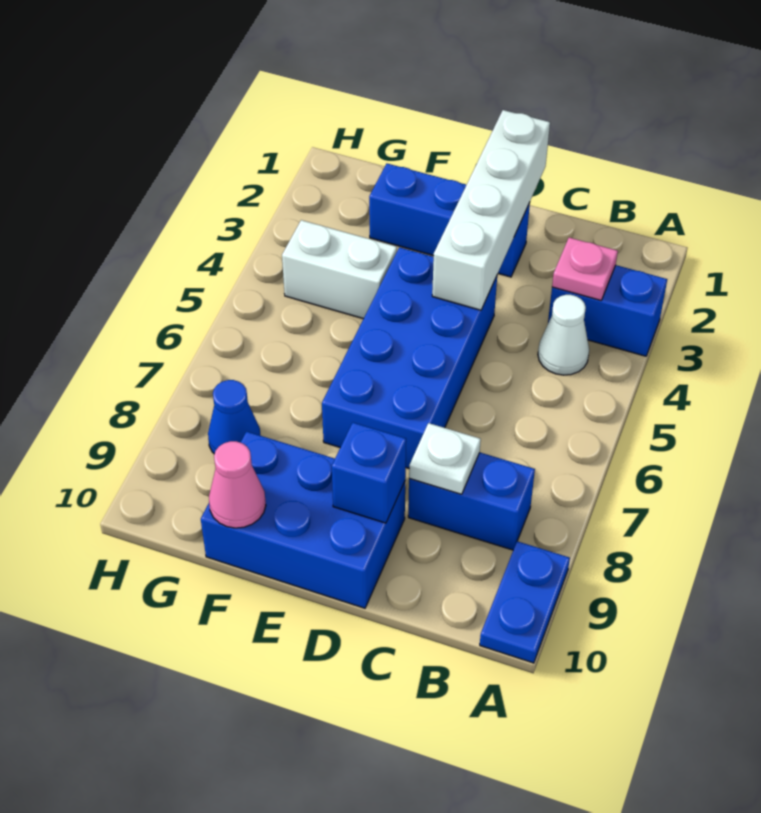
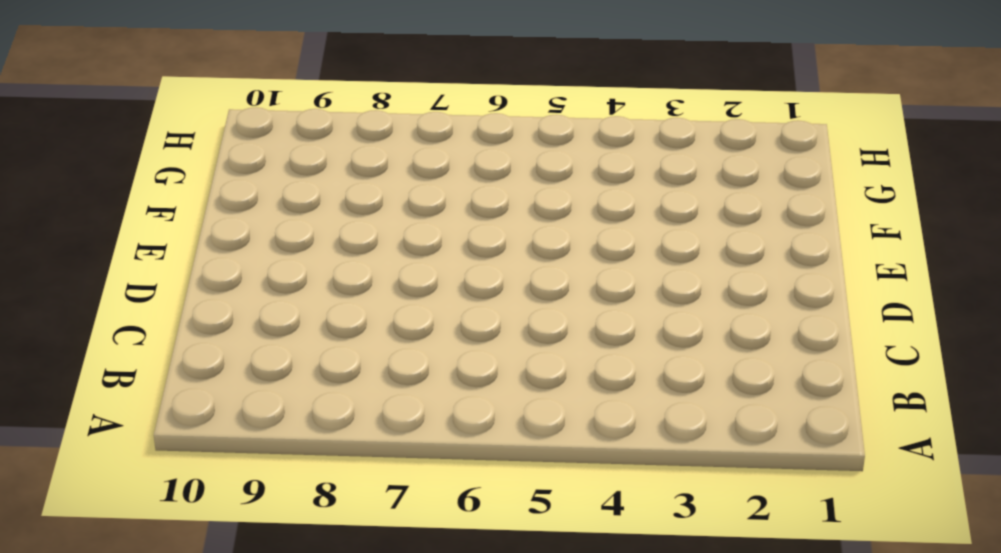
none -> blue brick A3:B3 level 1
none -> blue plate A9:A10 level 1
none -> white cone B4 level 1

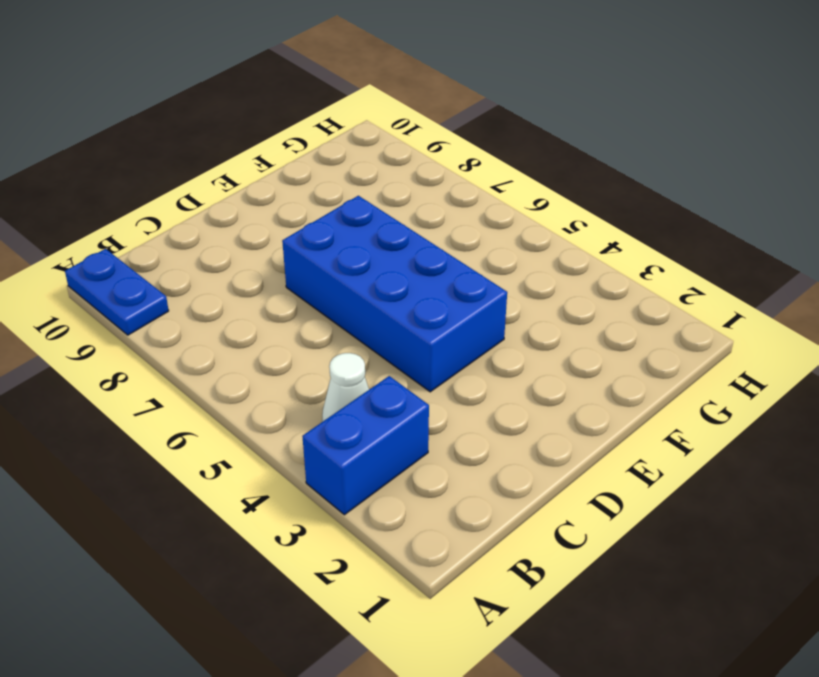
none -> blue brick B8:C8 level 1
none -> blue brick D2:F2 level 1
none -> blue brick D9:F10 level 1

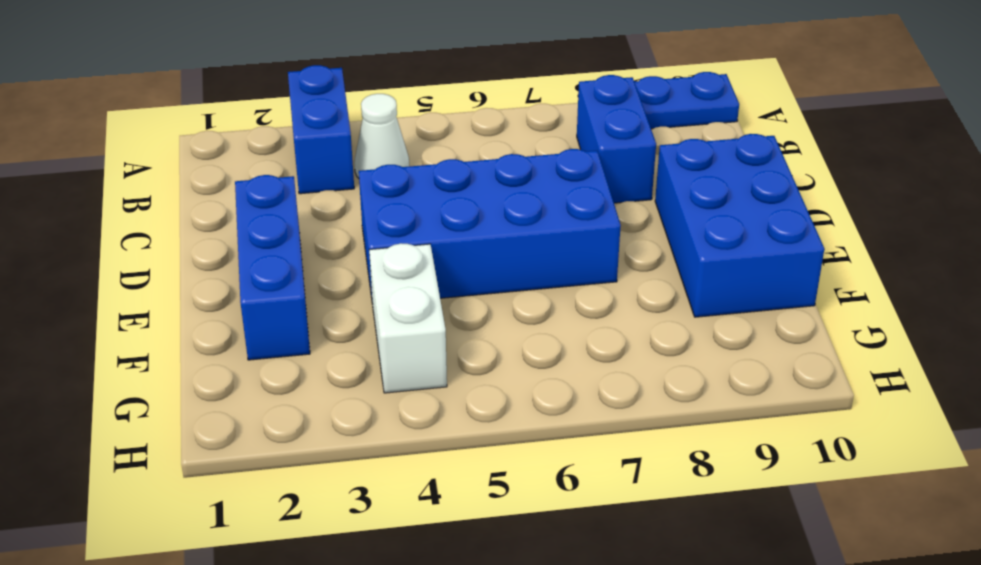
none -> blue cone G8 level 1
none -> pink plate B3 level 2
none -> white plate C8 level 2

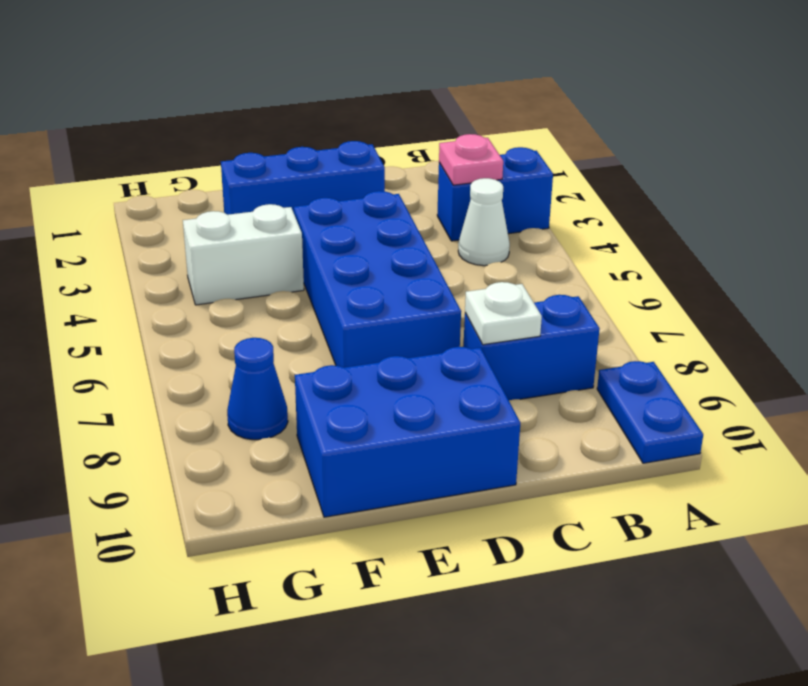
none -> white brick D1:D4 level 2
none -> blue brick D9 level 2
none -> pink cone F10 level 2

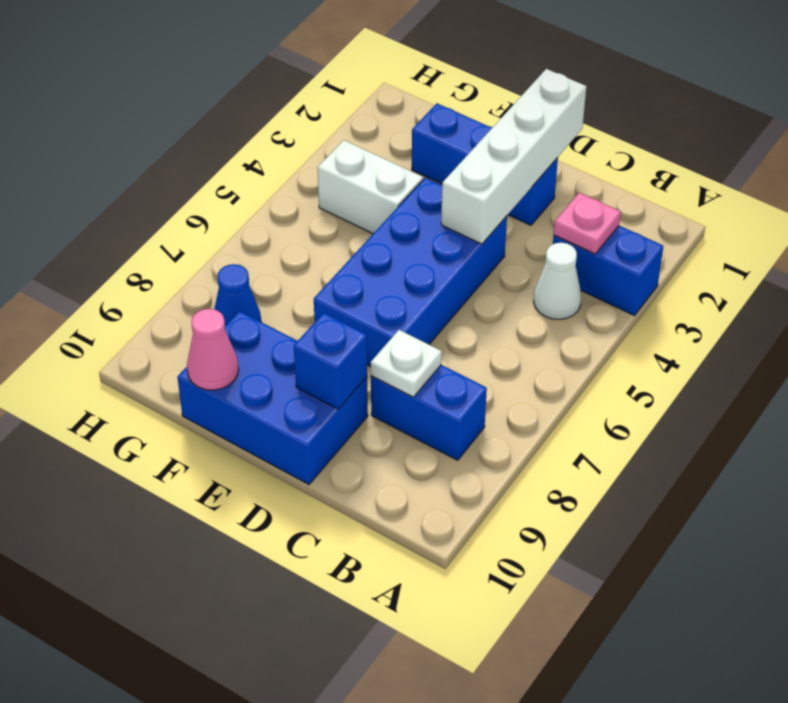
none -> blue plate A9:A10 level 1

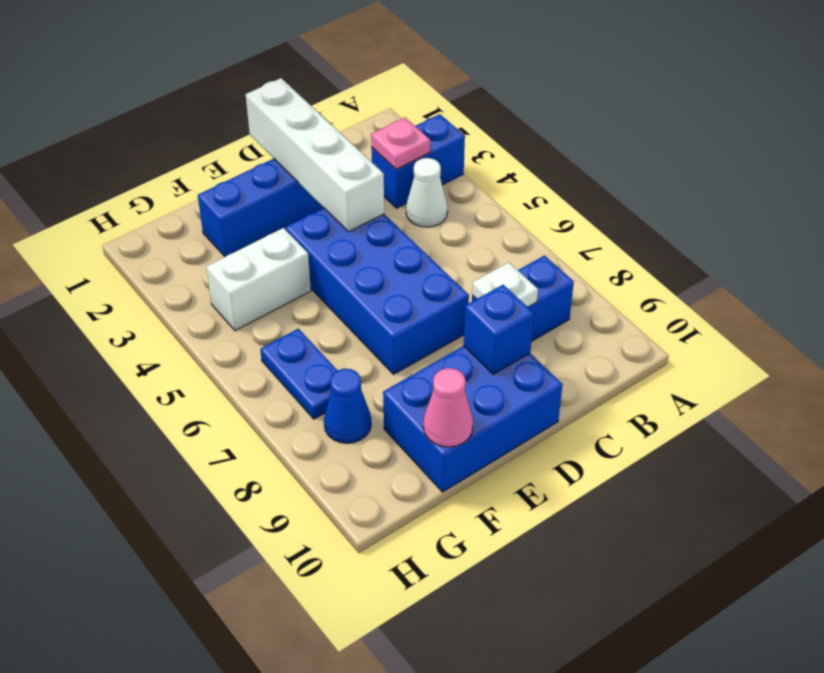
blue plate G6:G7 level 1 -> blue plate A9:A10 level 1

